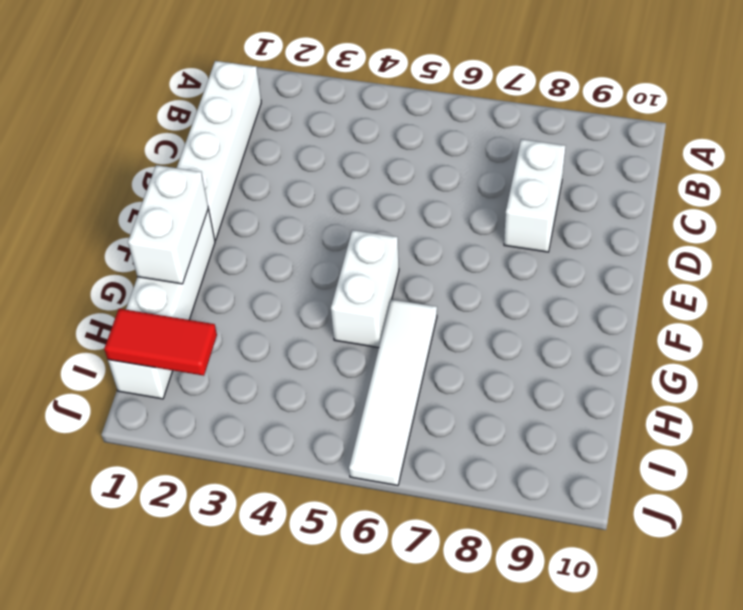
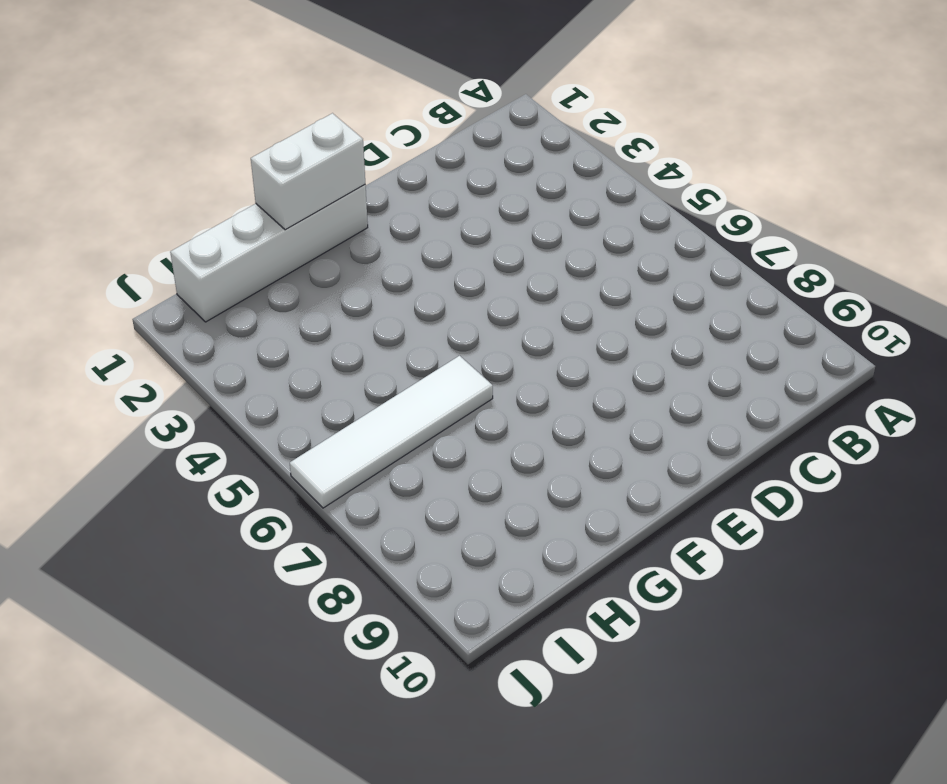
none -> white brick B1:E1 level 1
none -> white brick C8:D8 level 1

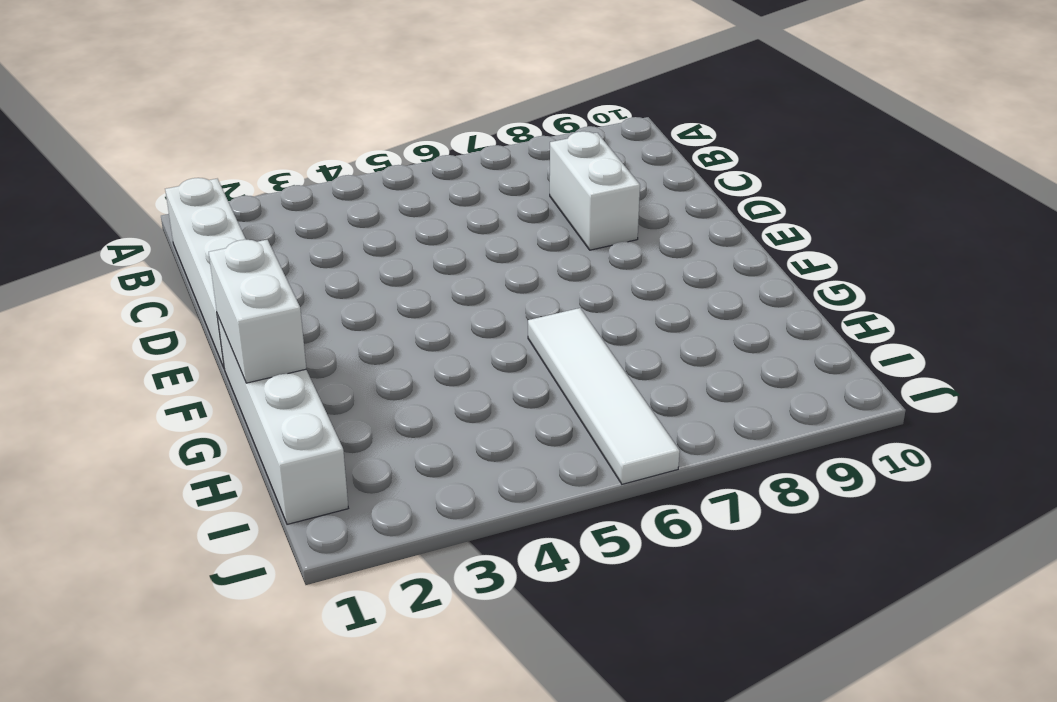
none -> white brick F5:G5 level 1
none -> red tile I1:I2 level 2

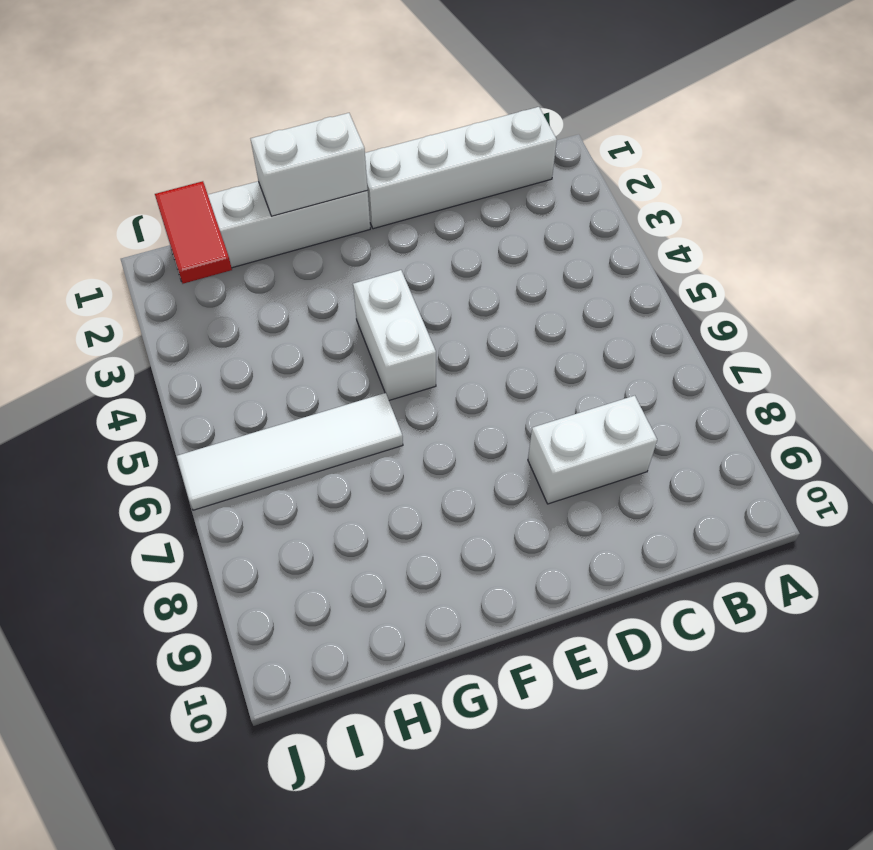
white brick F4:F5 level 1 -> white brick F5:G5 level 1

